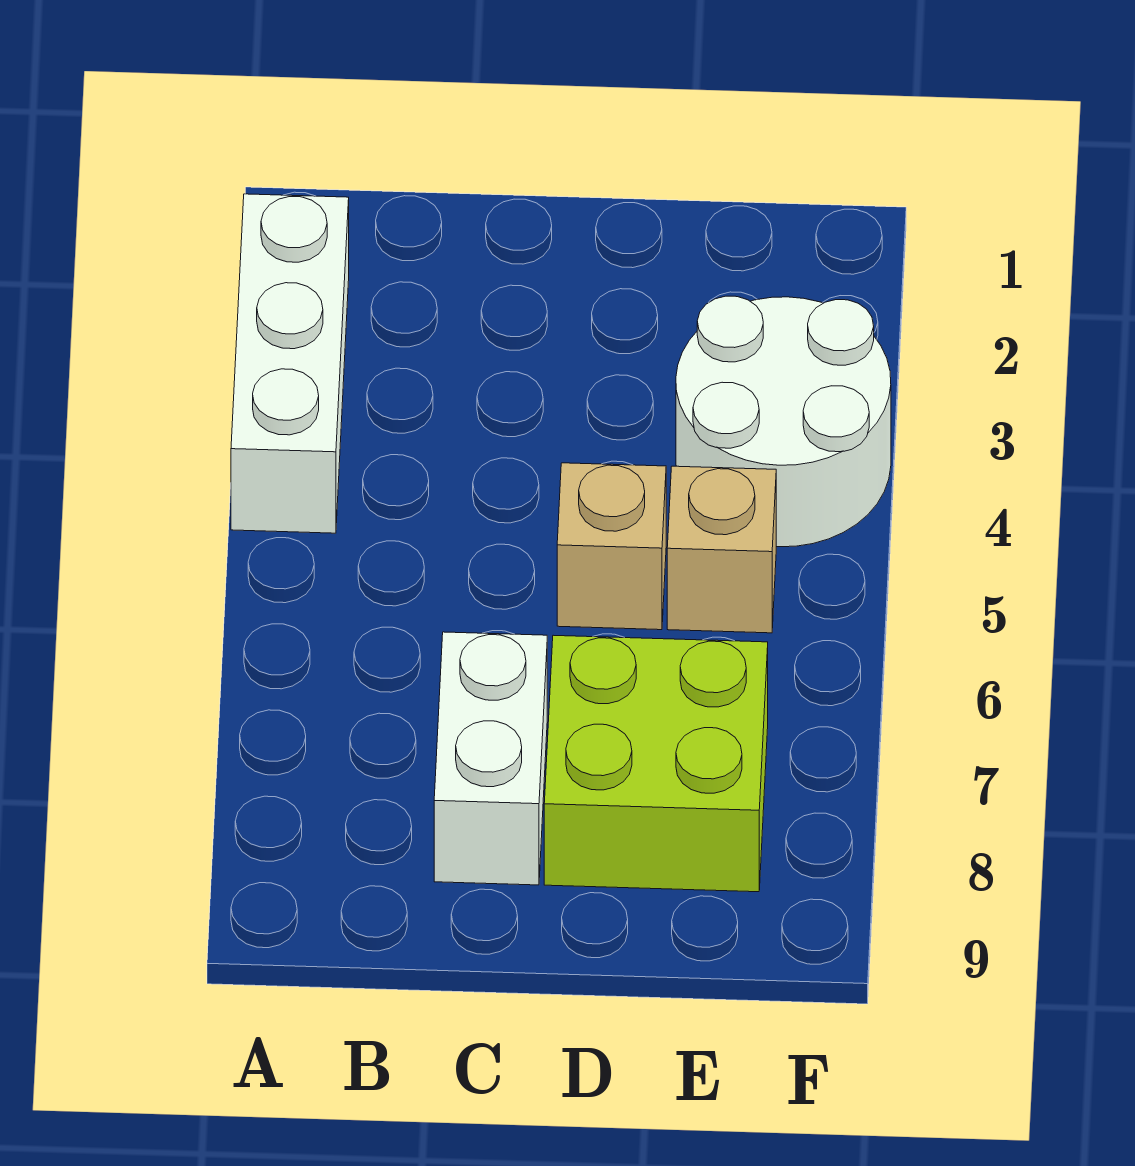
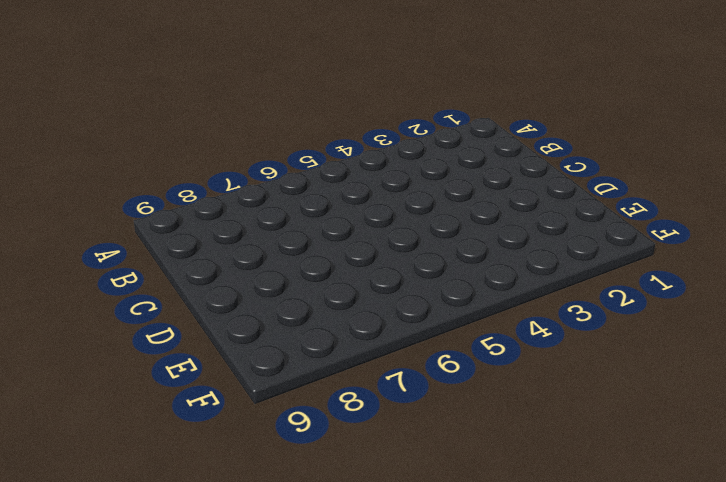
none -> white brick A2:A4 level 1
none -> white brick C7:C8 level 1

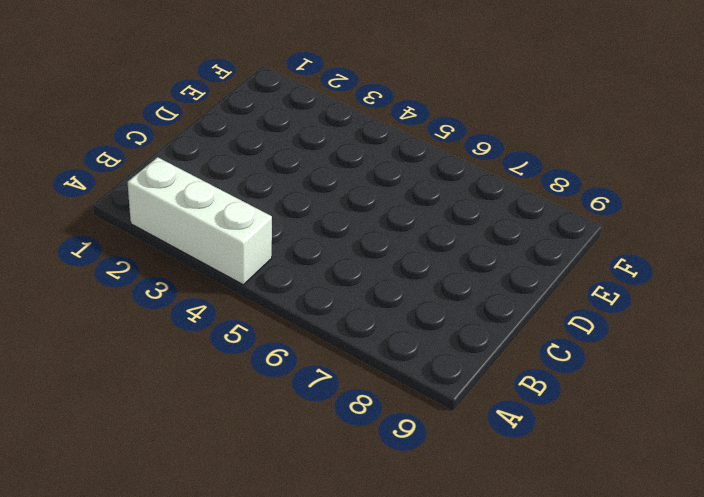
none -> white brick C7:C8 level 1
none -> tan brick D5 level 1

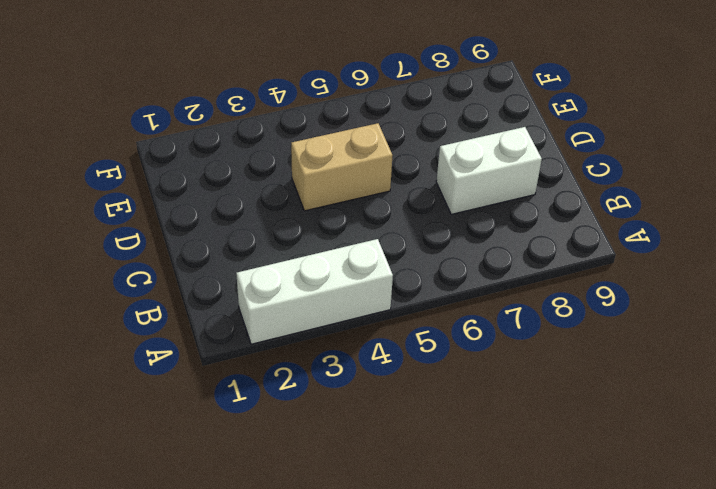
tan brick D4:D5 level 1 -> tan brick D5 level 1
none -> lime brick D7:E8 level 1
none -> white round brick E3:F4 level 1

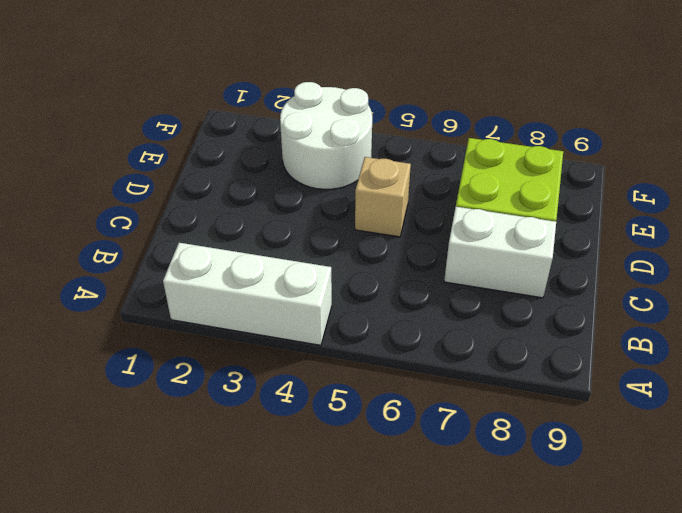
none -> tan brick E5 level 1

